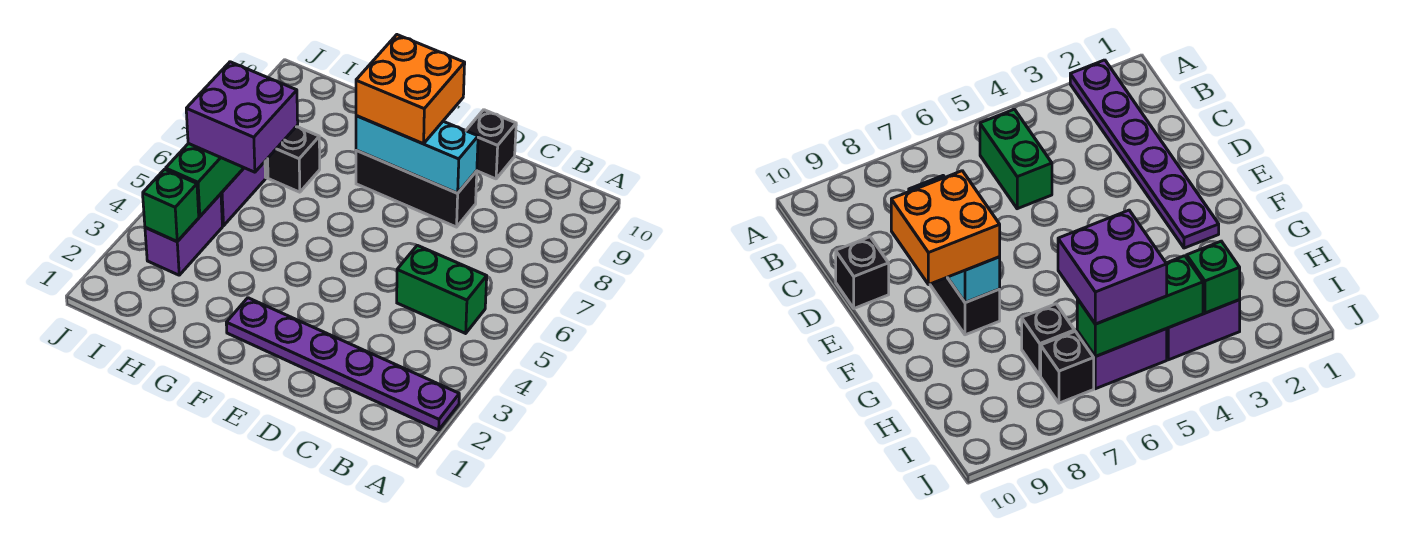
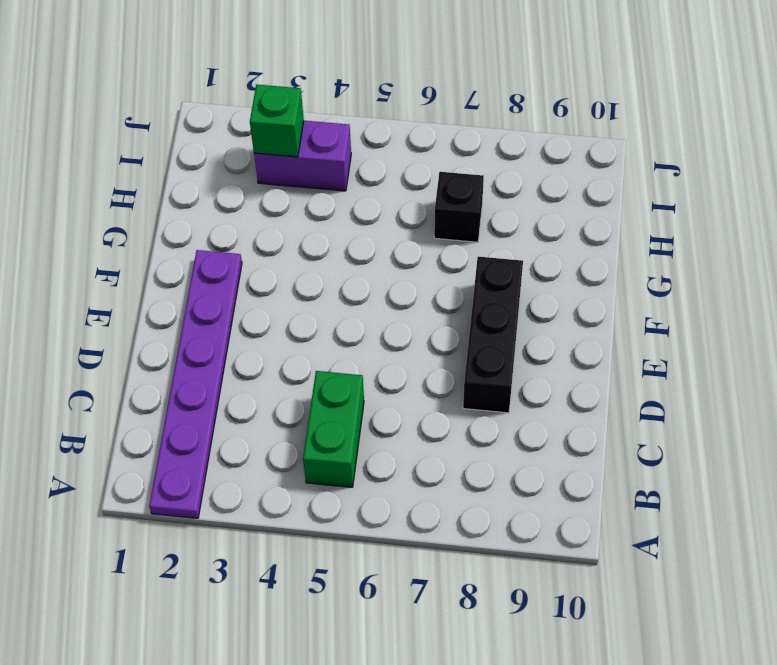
none -> black brick D10 level 1
none -> purple brick I5:I6 level 1
none -> black brick I7 level 1

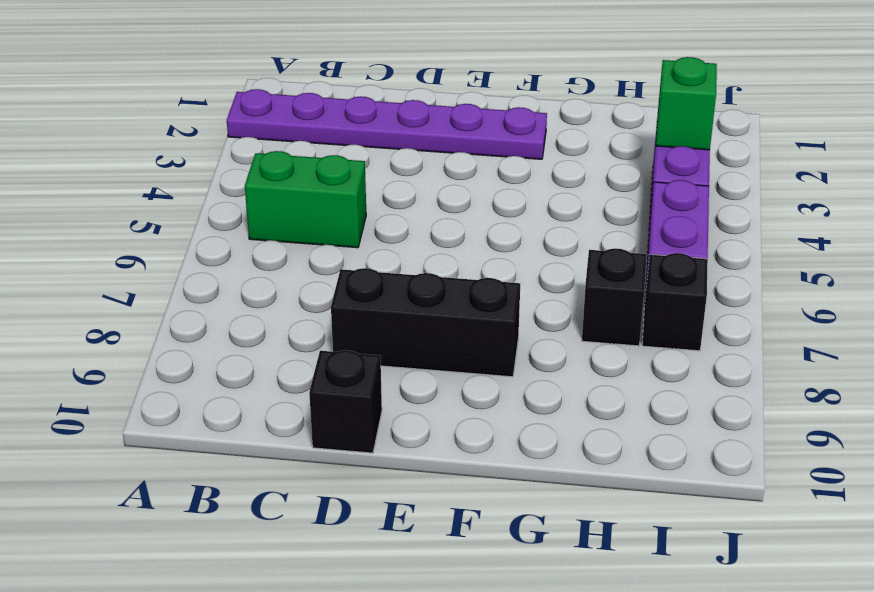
none -> cyan brick D8:F8 level 2
none -> green brick I4:I6 level 2
none -> orange brick E8:F9 level 3

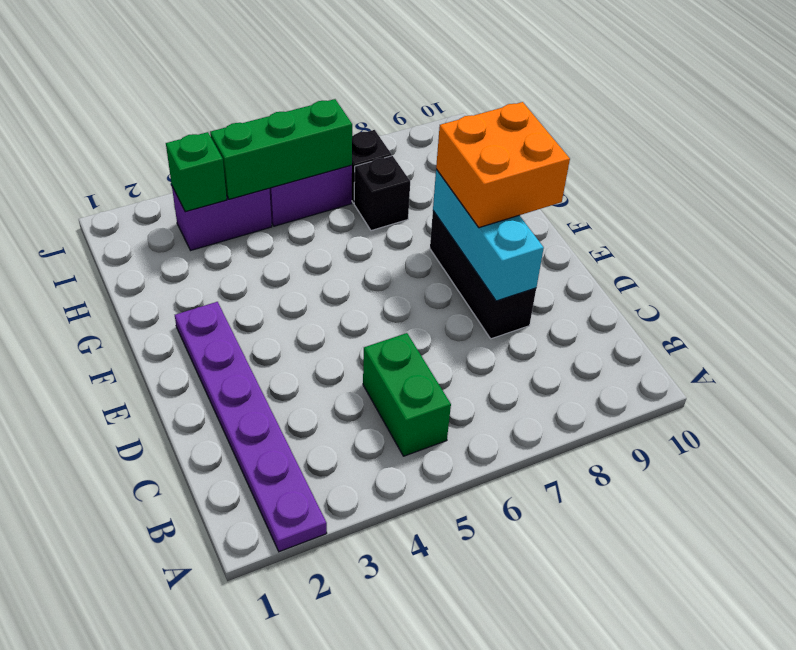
none -> black brick D10 level 1
none -> purple brick H5:I6 level 3

